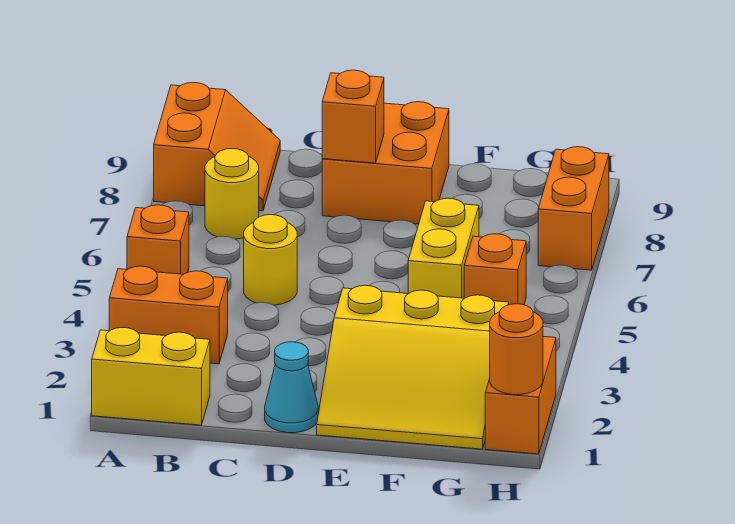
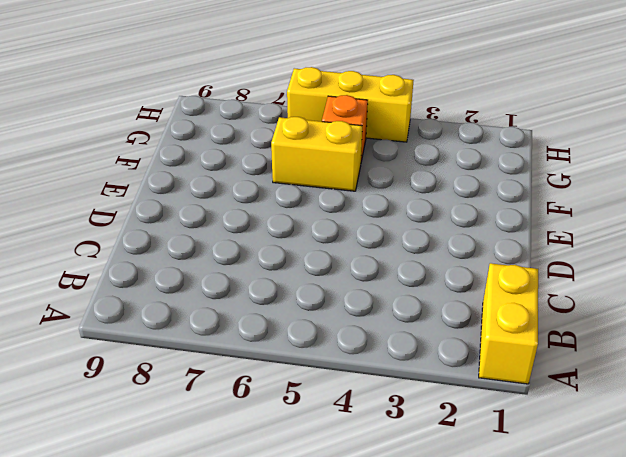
yellow brick H4:H6 level 1 -> none
none -> orange brick A3:B3 level 1
none -> orange brick A5 level 1
none -> orange slope A8:B9 level 1 top A

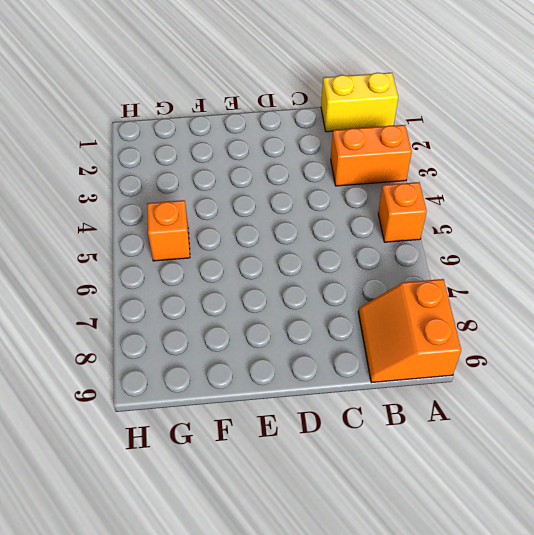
none -> yellow round brick B7 level 1
none -> yellow round brick C5 level 1
none -> cyan cone D1 level 1

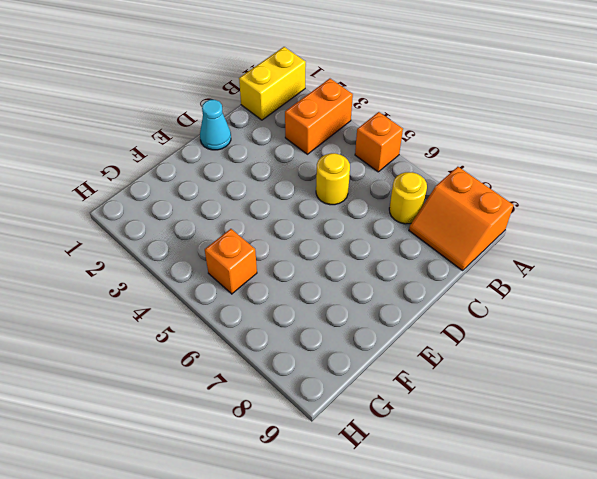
none -> orange brick D8:E9 level 1
none -> yellow slope E1:G3 level 1 top 3
none -> yellow brick F5:F6 level 1

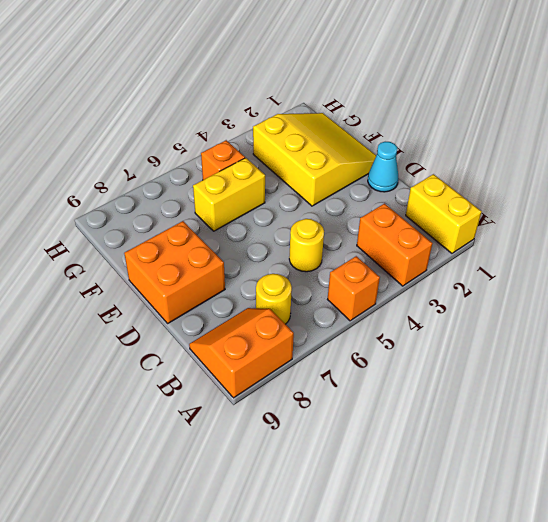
none -> orange brick H1:H2 level 1
none -> orange brick H7:H8 level 1
none -> orange brick D8 level 2

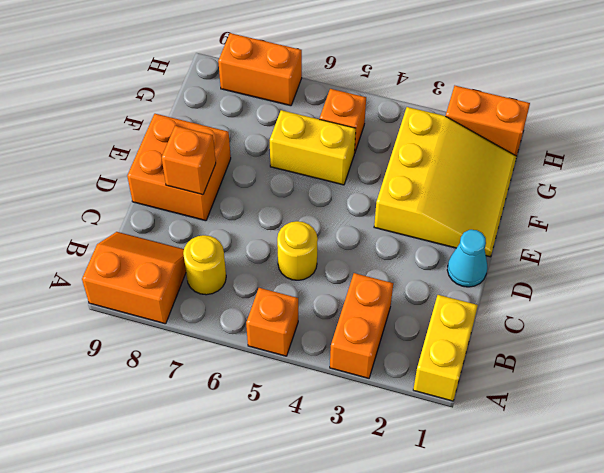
none -> orange round brick H1 level 2

